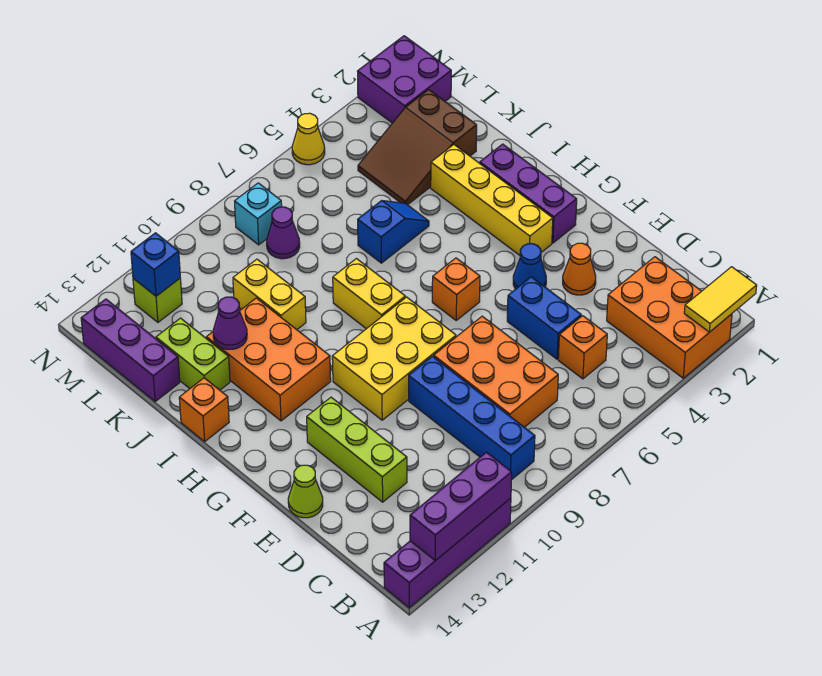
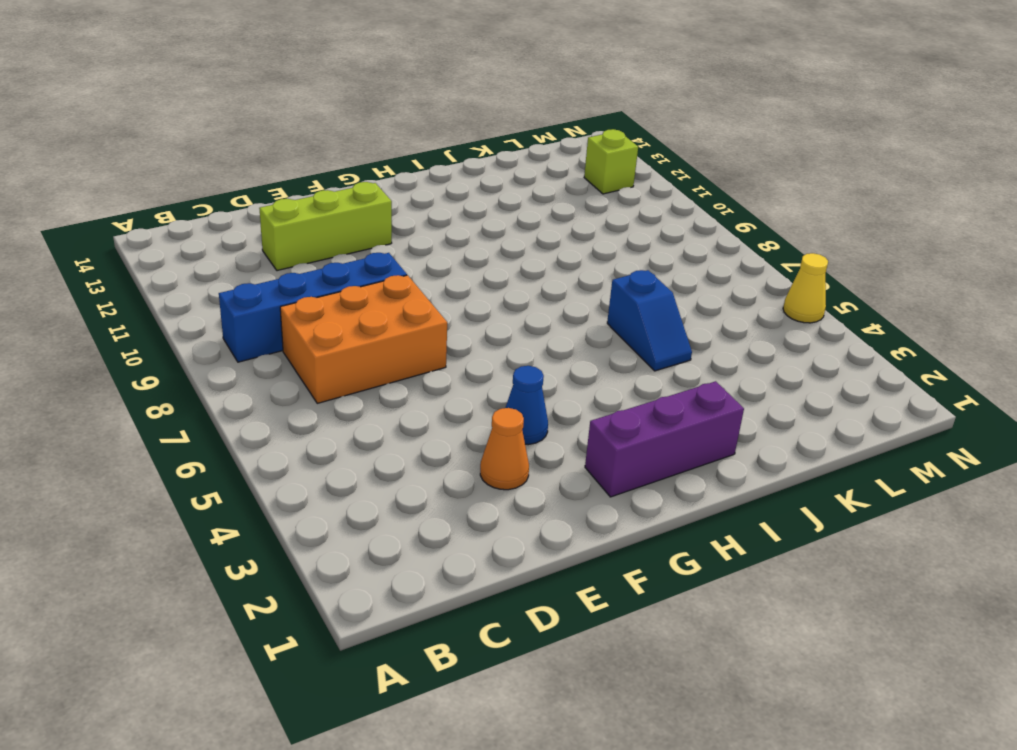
none -> orange brick A2:C3 level 1
none -> purple brick A11:A14 level 1
none -> orange brick C5 level 1
none -> blue brick D5:E5 level 1

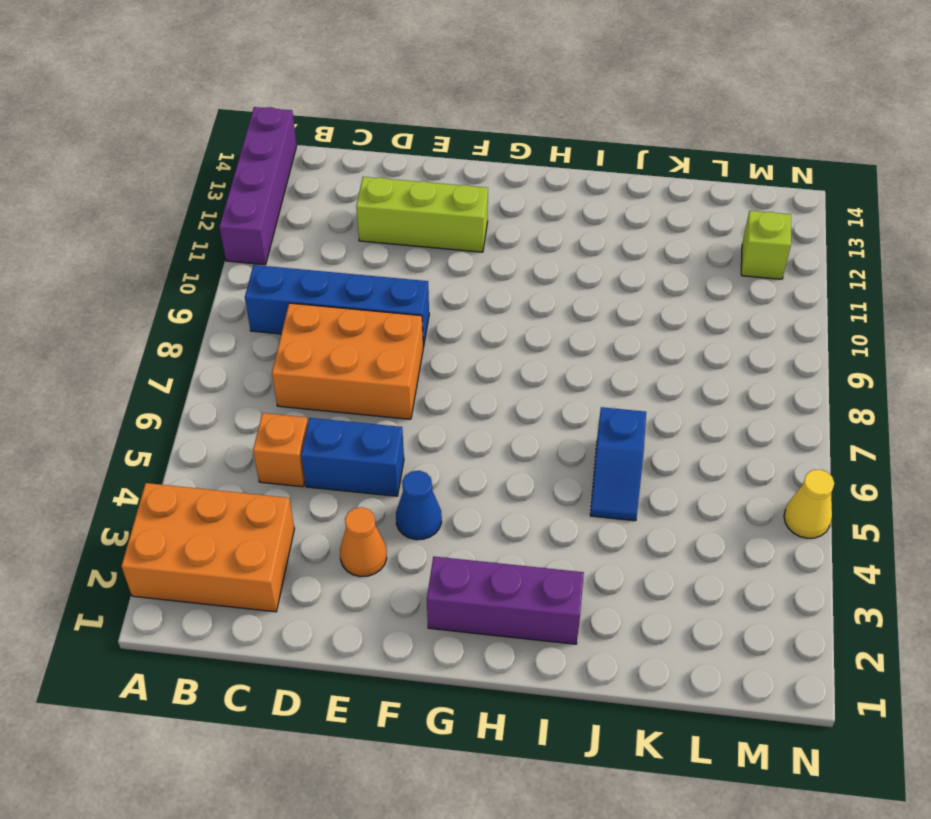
none -> lime cone E14 level 1
none -> yellow brick F8:G10 level 1
none -> yellow brick G3:J3 level 1
none -> orange brick G6 level 1

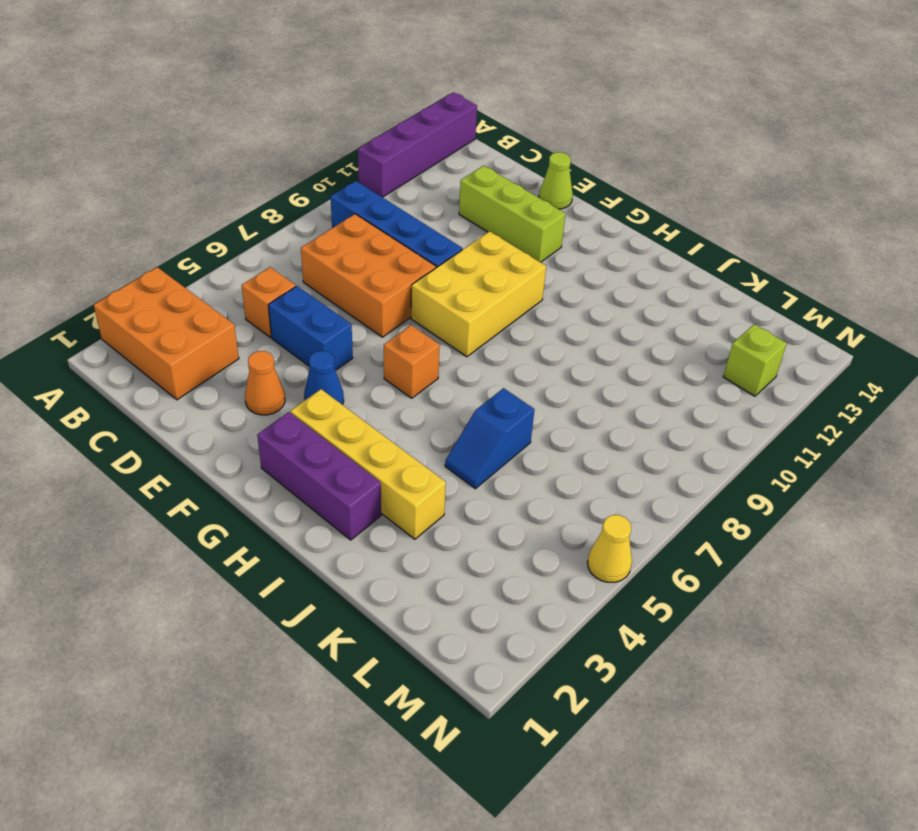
none -> yellow brick H8:I8 level 1
none -> orange brick H11:J12 level 1
none -> orange brick I14 level 1
none -> yellow brick J10:K10 level 1

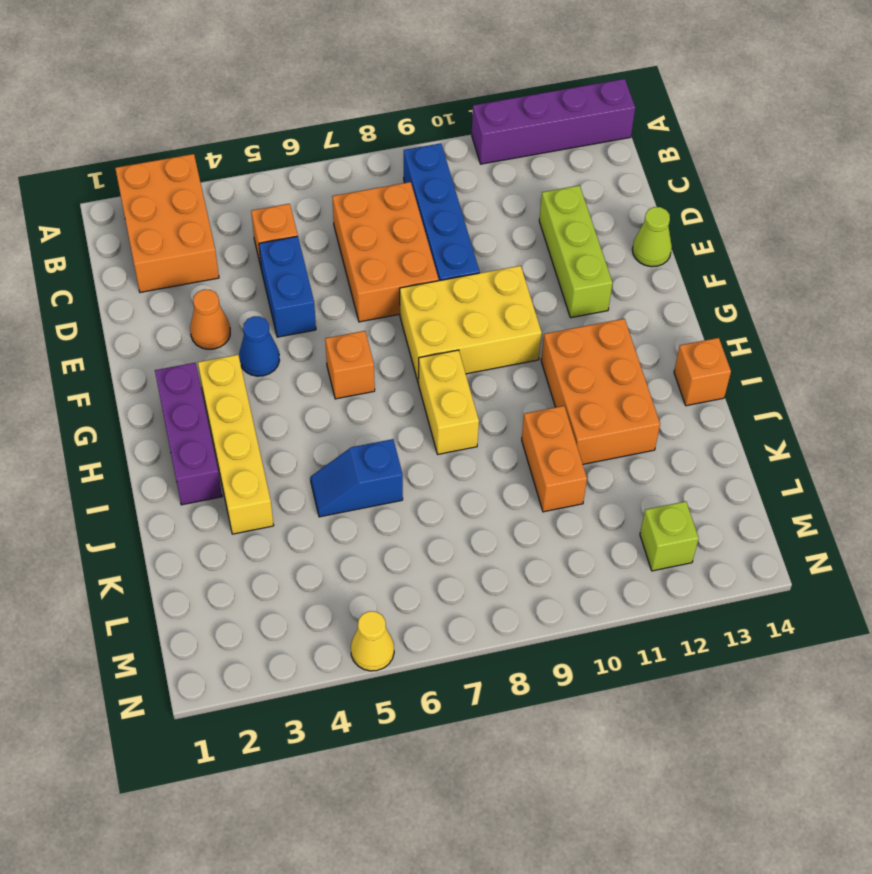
orange brick J10:K10 level 1 -> yellow brick J10:K10 level 1
none -> lime brick J13:K13 level 1
none -> brown slope K2:L4 level 1 top 2
none -> purple brick K14:M14 level 1
none -> purple cone L8 level 1

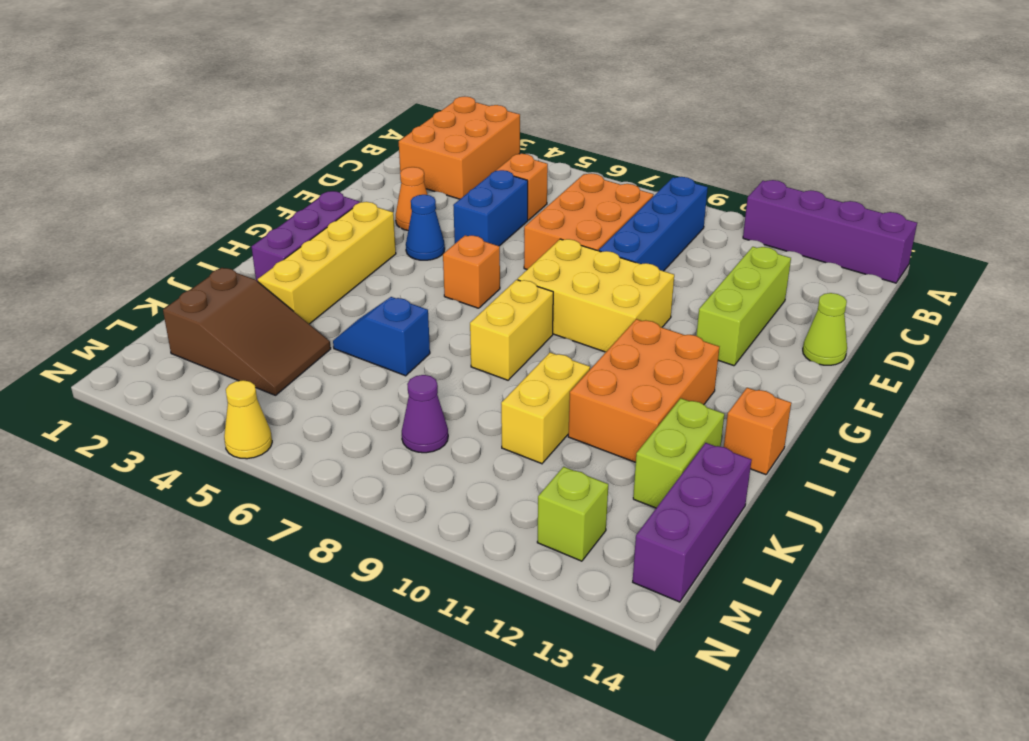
none -> purple brick M1:N2 level 1
none -> cyan brick M8 level 1
none -> yellow tile A1:A2 level 2
none -> purple brick A11:A13 level 2

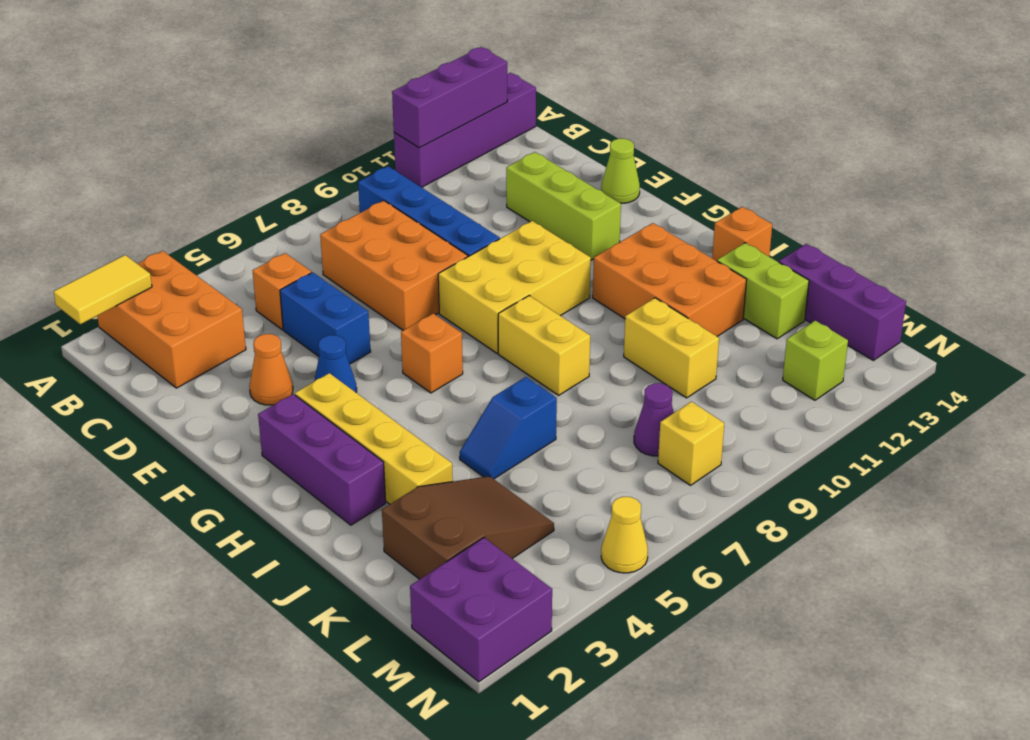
yellow brick M8 level 1 -> cyan brick M8 level 1
none -> purple cone J12 level 2
none -> blue brick M12 level 2

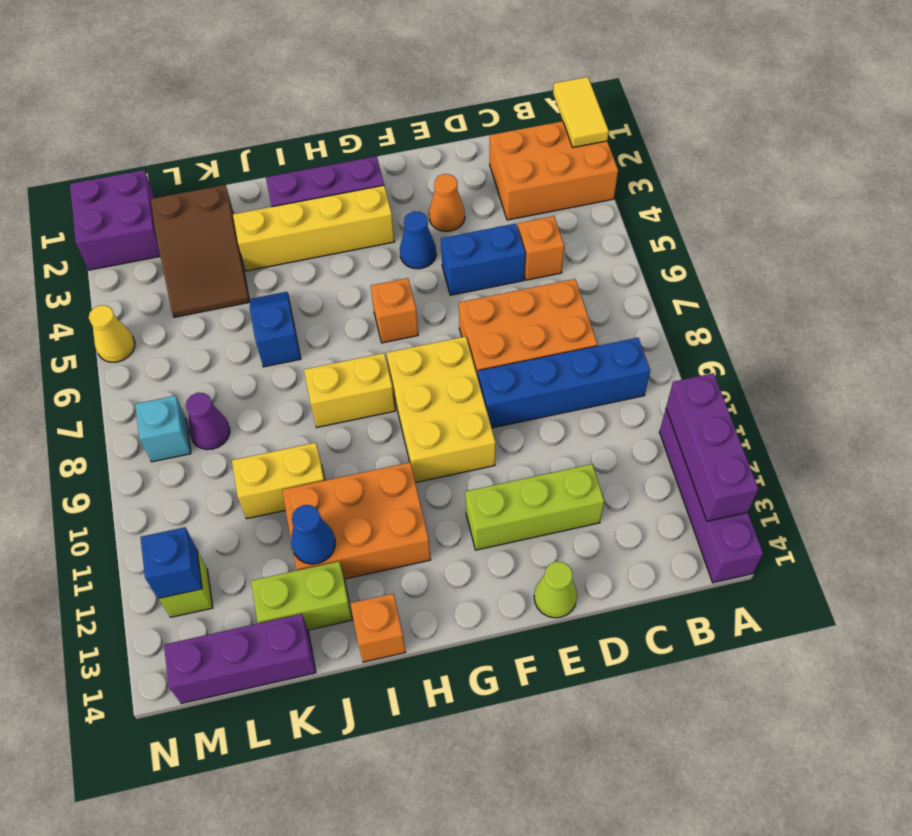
blue cone J12 level 2 -> purple cone J12 level 2

